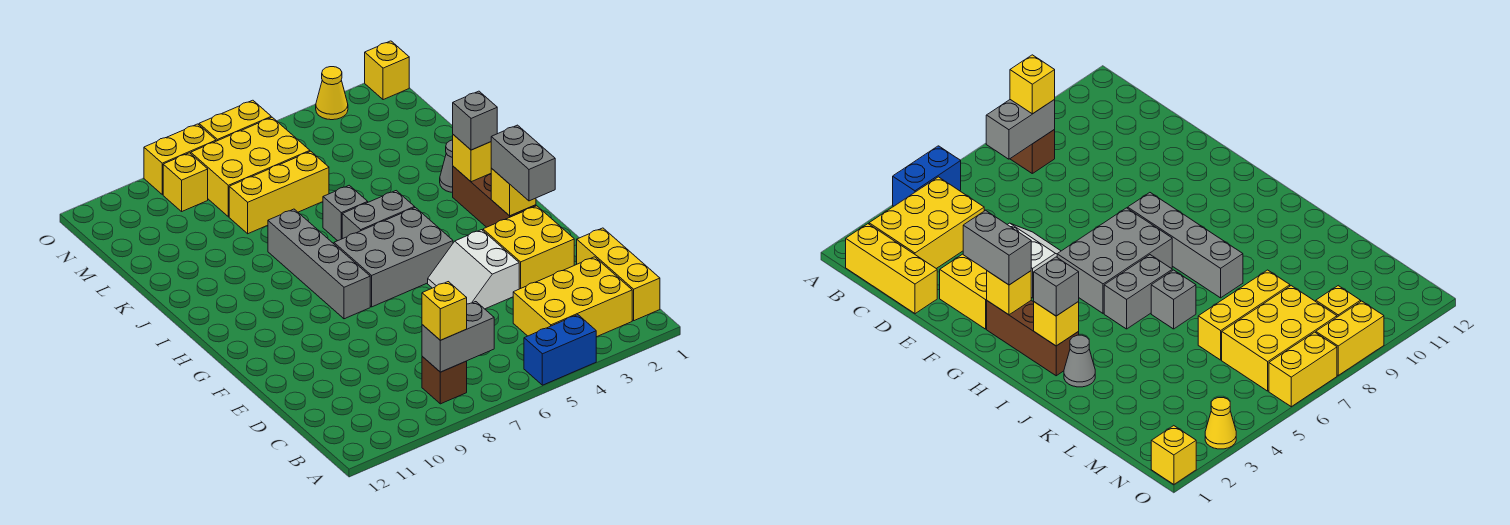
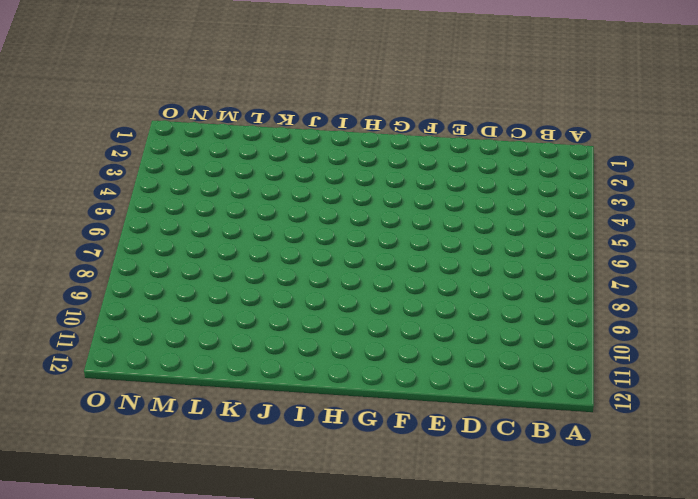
none -> blue brick A4:A5 level 1
none -> yellow brick B1:D1 level 1
none -> yellow brick B2:C4 level 1

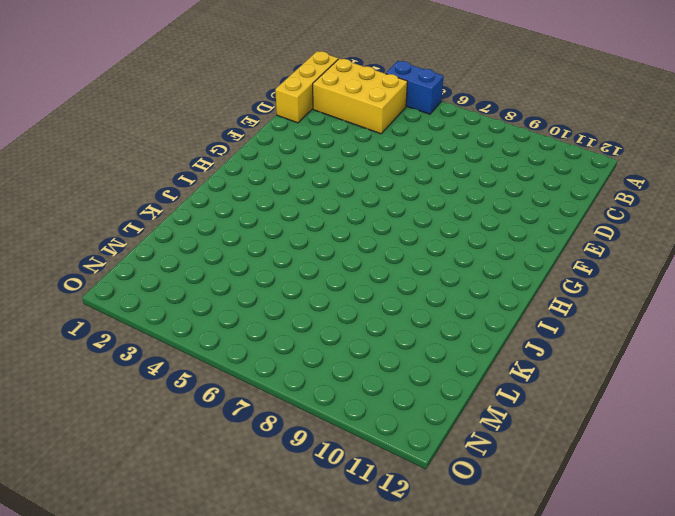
none -> brown brick B8 level 1
none -> yellow brick E2:F3 level 1
none -> white slope E4:F5 level 1 top 4

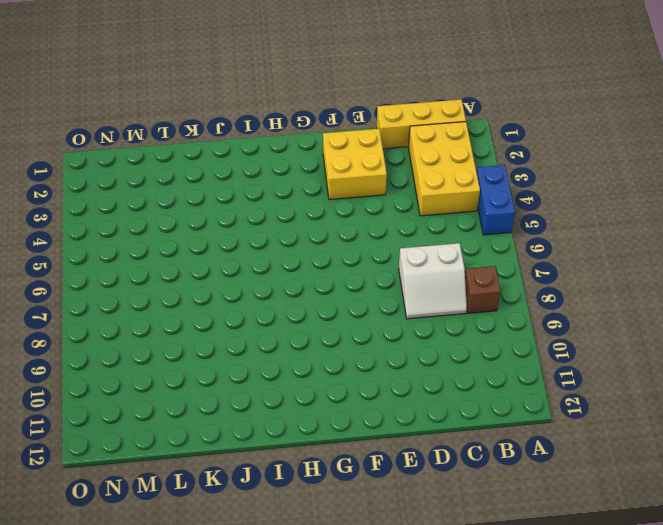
white slope C7:D8 level 1 top 7 -> white slope E4:F5 level 1 top 4
none -> brown brick G2:I2 level 1
none -> grey brick G5:H7 level 1
none -> grey brick G8:J8 level 1

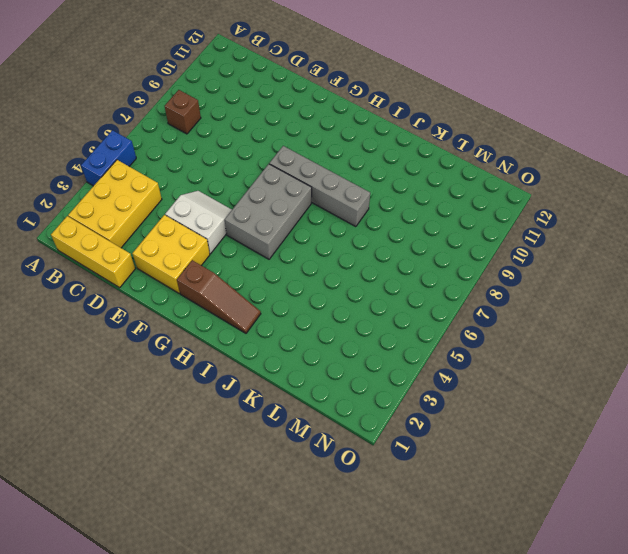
brown slope G2:I2 level 1 top G -> brown brick G2:I2 level 1
none -> grey brick I5:I6 level 1
none -> grey cone J2 level 1
none -> grey brick J6 level 1

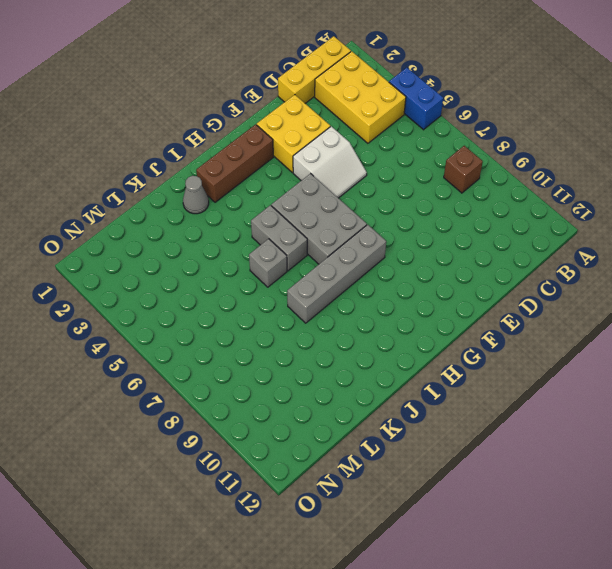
none -> yellow brick L6:L8 level 1
none -> yellow brick M6:N8 level 1
none -> yellow brick N9 level 1

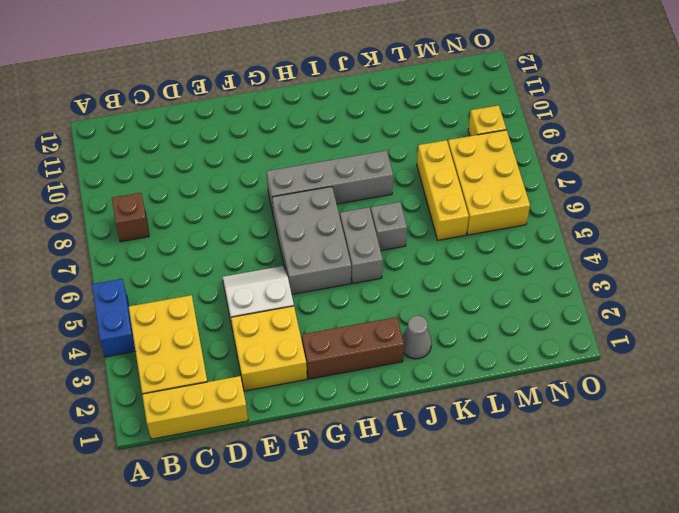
none -> yellow brick O1 level 1
none -> yellow cone O3 level 1
none -> yellow brick O6:O7 level 1

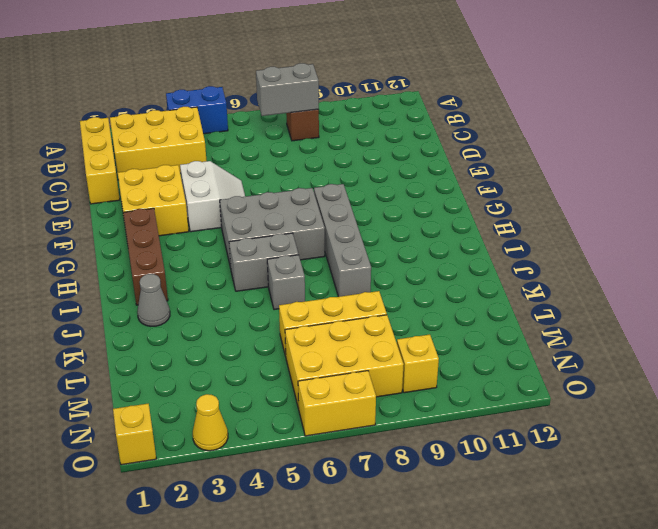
none -> yellow brick O8:O9 level 1
none -> yellow brick G2 level 2
none -> yellow brick I2 level 2

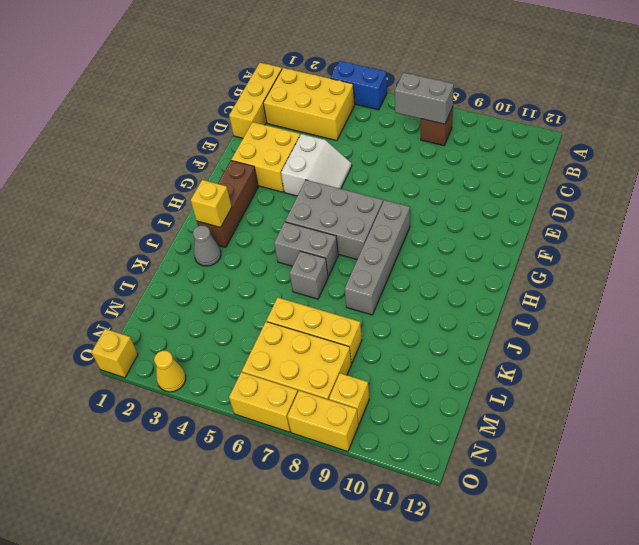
none -> yellow brick G2 level 2
none -> yellow brick B8 level 3
none -> grey brick F2:G2 level 3

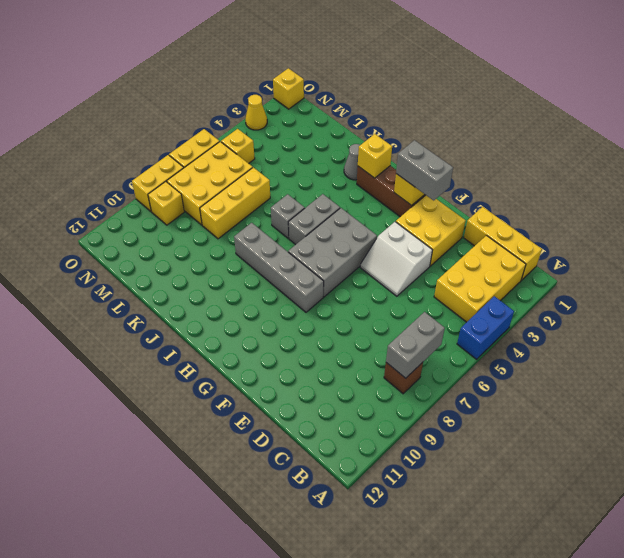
yellow brick N5 level 1 -> yellow brick B8 level 3
none -> grey brick I2 level 3

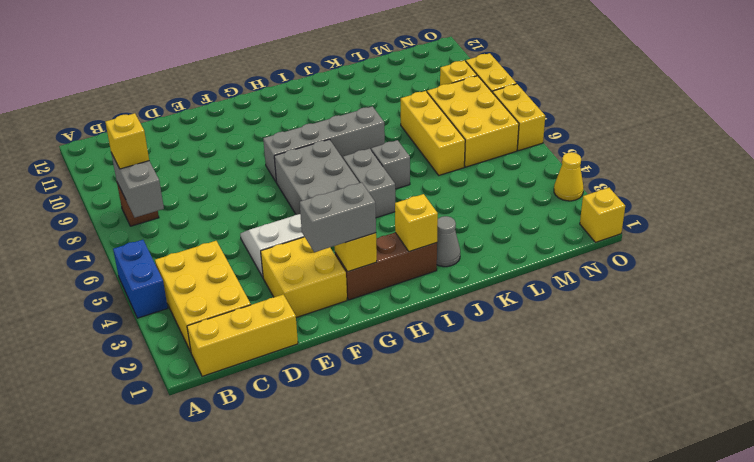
none -> grey brick I2 level 3

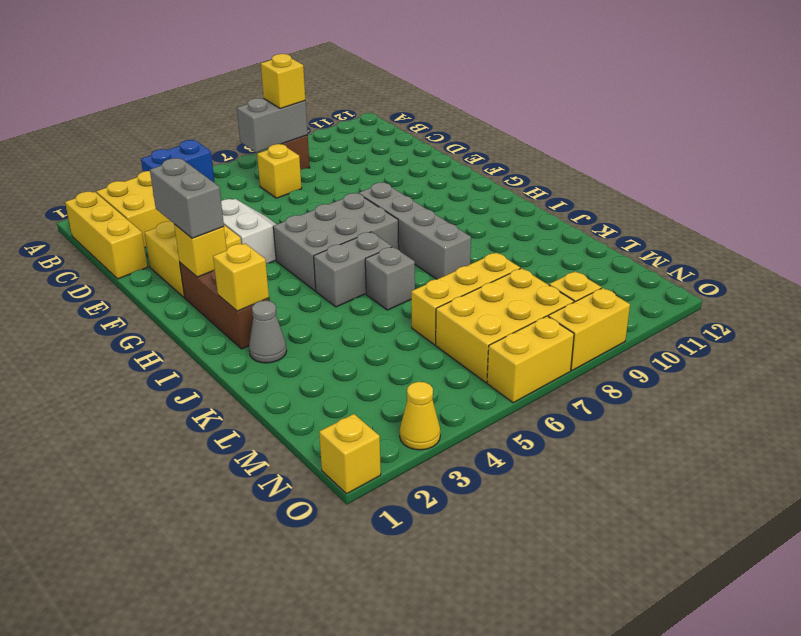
yellow brick C7 level 1 -> none
none -> grey brick I2 level 3

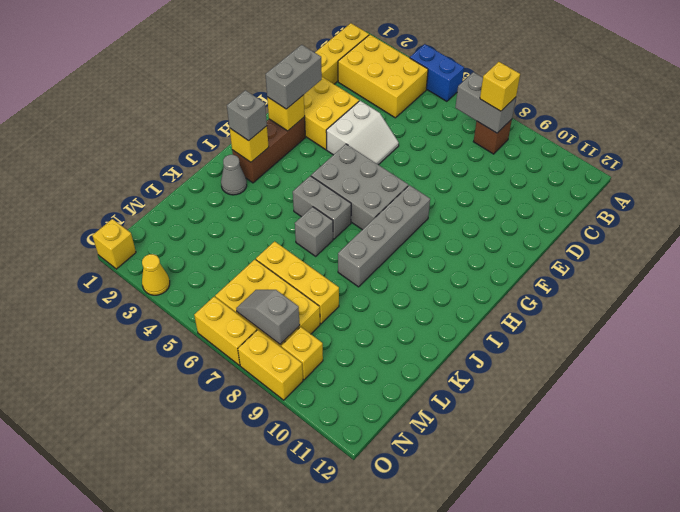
grey slope N7:N8 level 2 top 8 -> none

